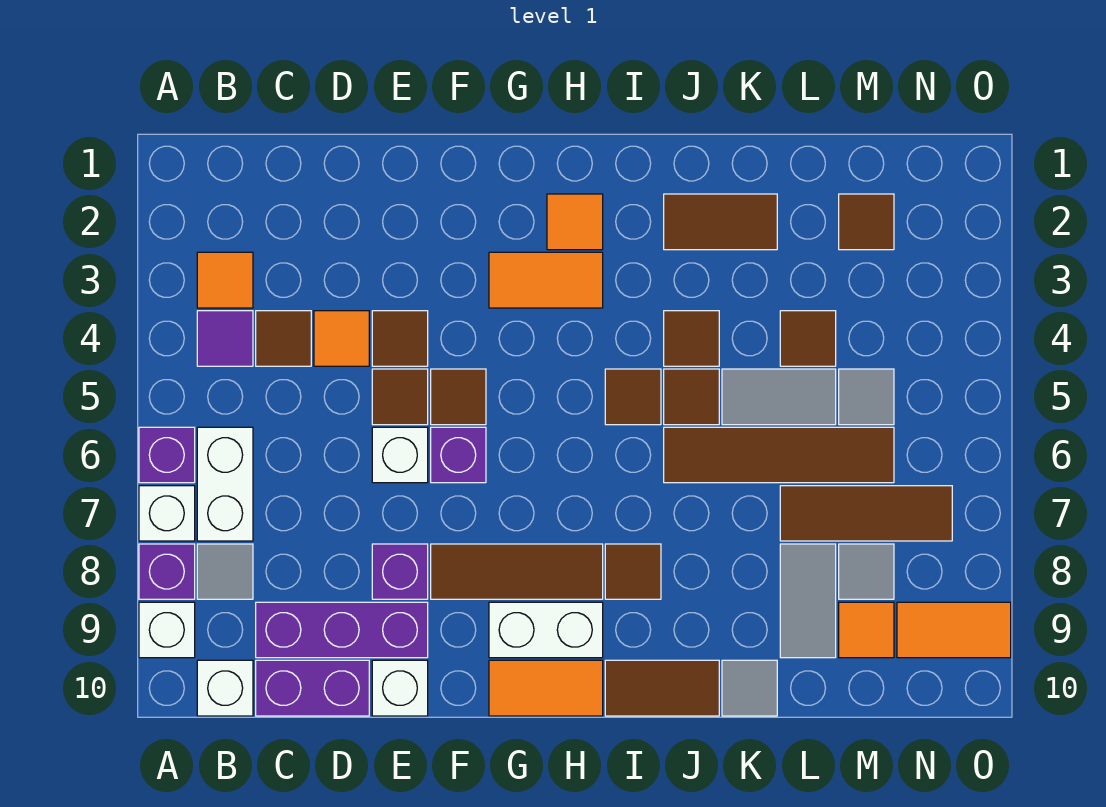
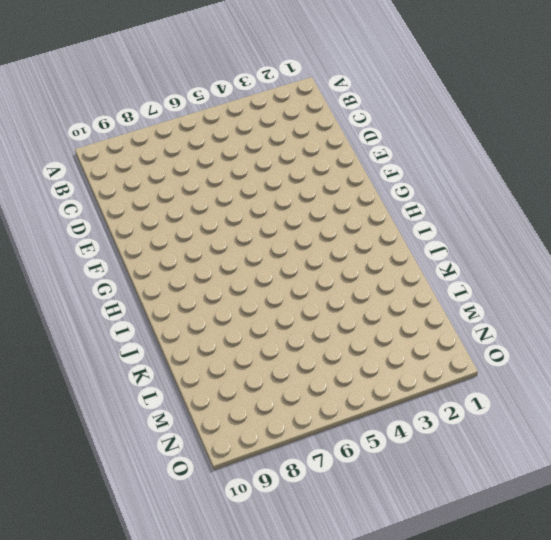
none -> purple brick A6 level 1
none -> white brick A7 level 1
none -> purple brick A8 level 1
none -> white brick A9 level 1

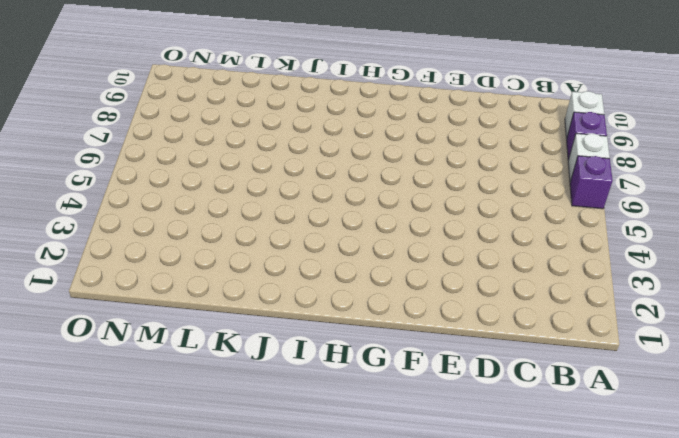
none -> orange tile B3 level 1
none -> purple tile B4 level 1
none -> white brick B6:B7 level 1
none -> grey tile B8 level 1

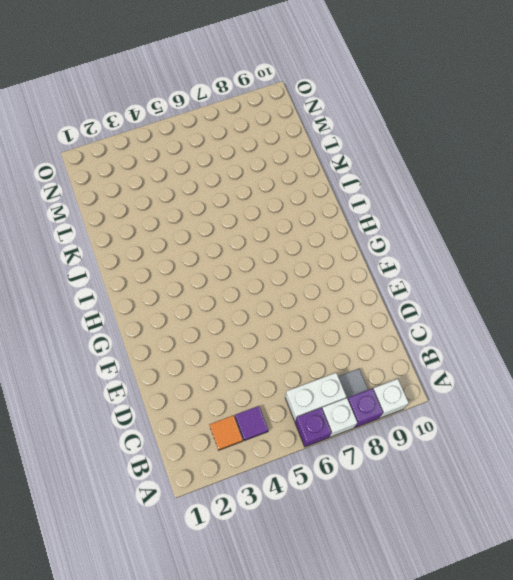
none -> white brick B10 level 1
none -> brown tile C4 level 1
none -> purple brick C9:E9 level 1
none -> purple brick C10:D10 level 1

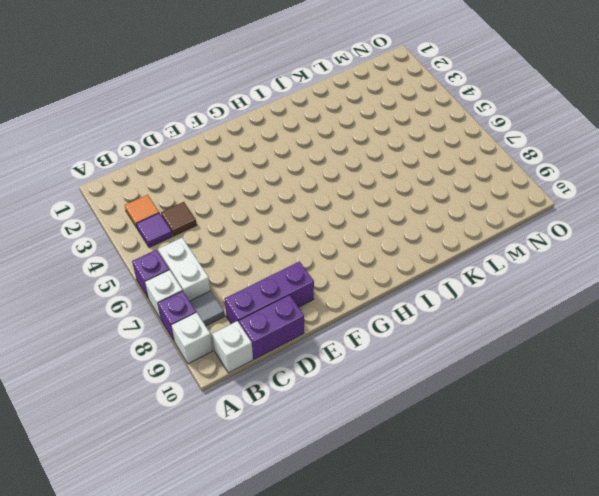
none -> orange tile D4 level 1
none -> brown tile E4 level 1
none -> brown tile E5 level 1
none -> white brick E6 level 1

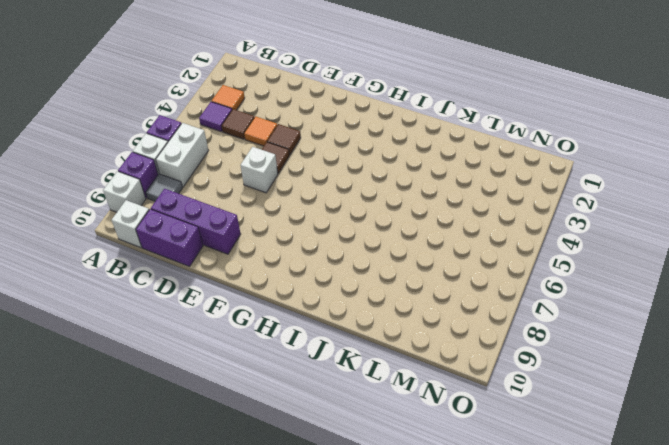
none -> purple brick E8 level 1
none -> white brick E10 level 1
none -> brown tile F5 level 1
none -> purple brick F6 level 1

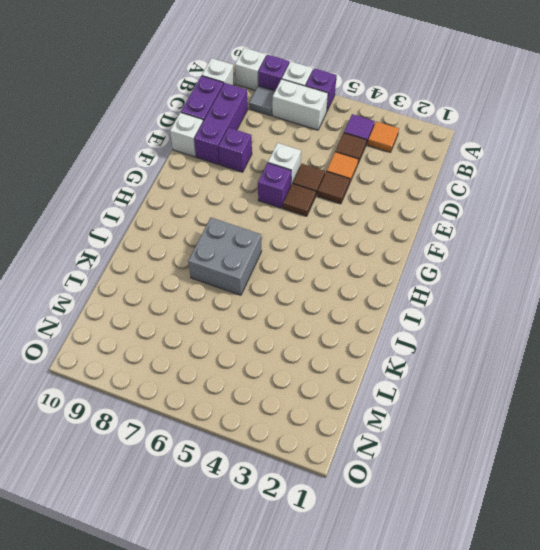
grey brick I6:J7 level 1 -> brown tile J6:M6 level 1
none -> brown tile F8:H8 level 1
none -> orange tile G3:H3 level 1
none -> white brick G9:H9 level 1
none -> orange tile G10:H10 level 1

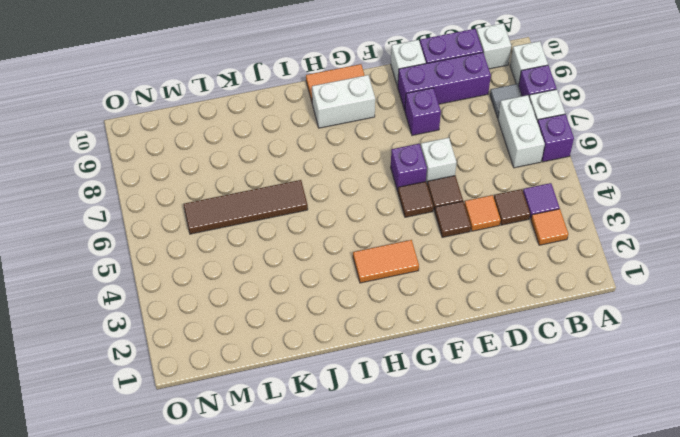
none -> brown tile F8:H8 level 1
none -> orange tile H2 level 1
none -> brown tile I5 level 1
none -> brown tile I8 level 1

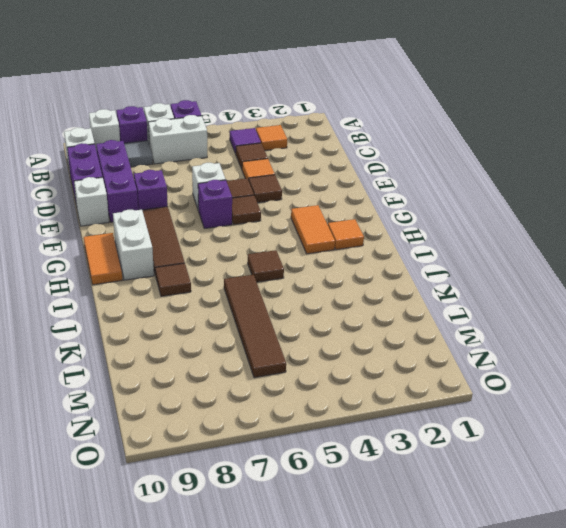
none -> brown tile I10:J10 level 1
none -> brown tile J2:K2 level 1
none -> brown tile J4 level 1
none -> brown tile J5 level 1

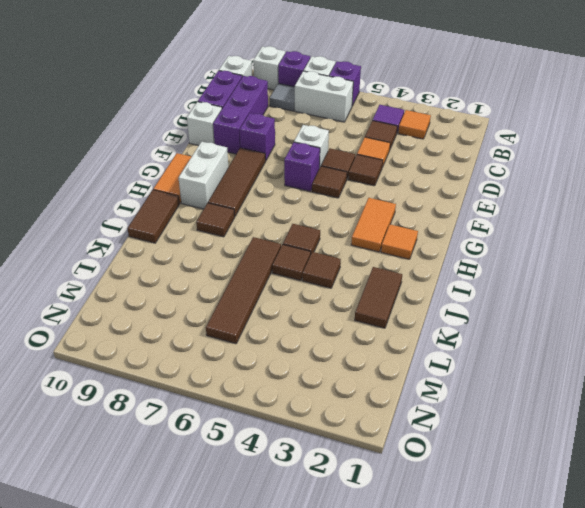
none -> grey tile K5:L5 level 1
none -> grey tile K10 level 1
none -> brown tile L4 level 1
none -> brown tile L7:N7 level 1

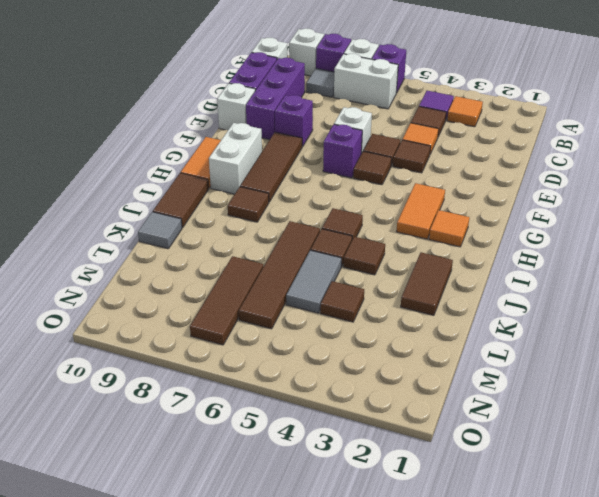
none -> grey tile L8:L9 level 1
none -> brown tile M2 level 1
none -> grey tile M5 level 1
none -> grey tile M8 level 1

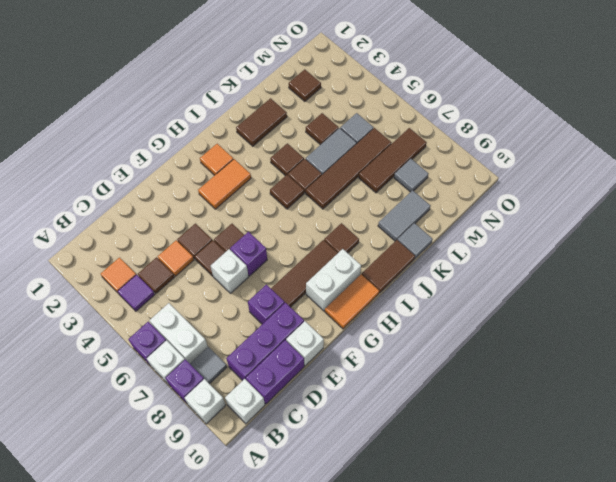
grey tile K9:L9 level 1 -> grey tile L8:L9 level 1
none -> orange tile M9 level 1
none -> orange tile N9:O9 level 1

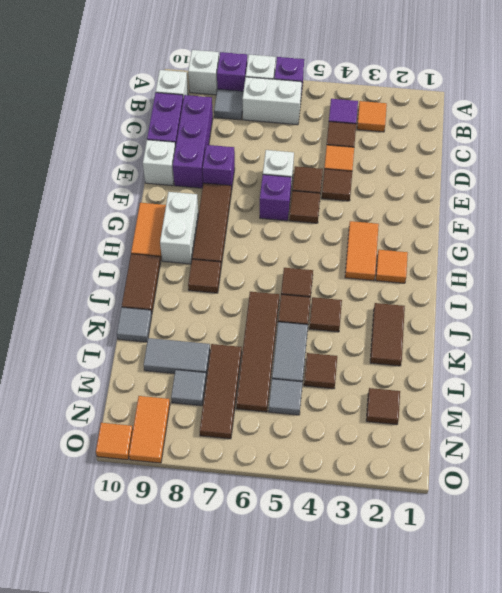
orange tile O10 level 1 -> orange tile M9 level 1

